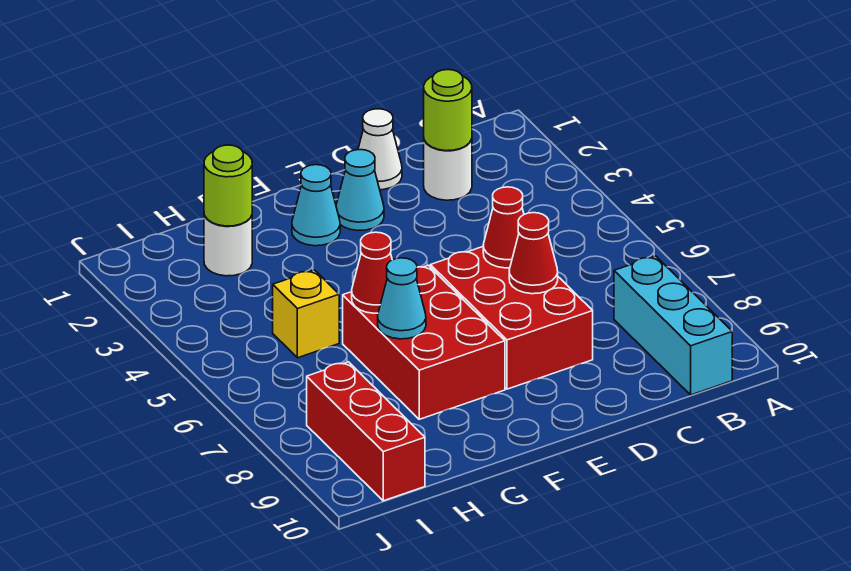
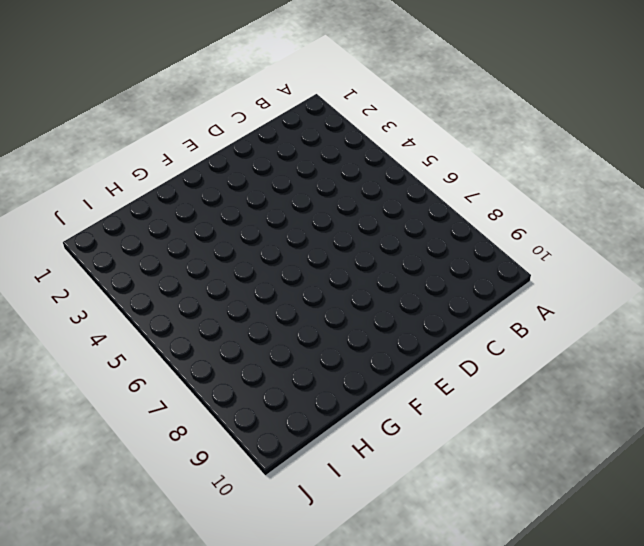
none -> cyan brick B8:B10 level 1
none -> white round brick C2 level 1
none -> white cone D1 level 1

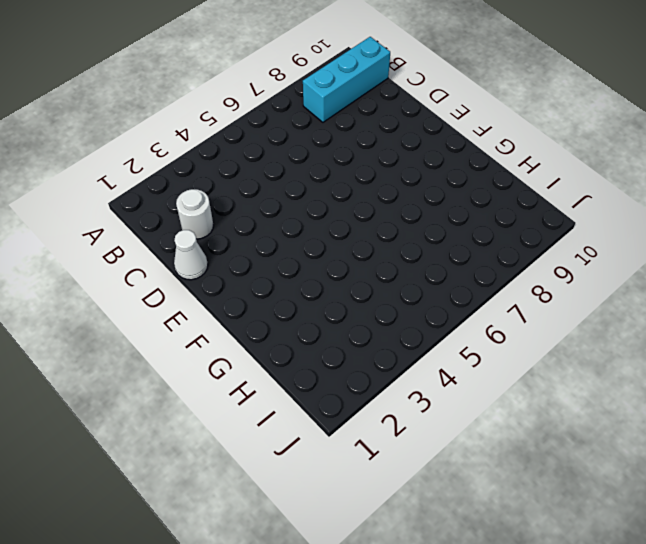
none -> red brick D6:E8 level 1
none -> cyan cone E2 level 1
none -> cyan cone F2 level 1

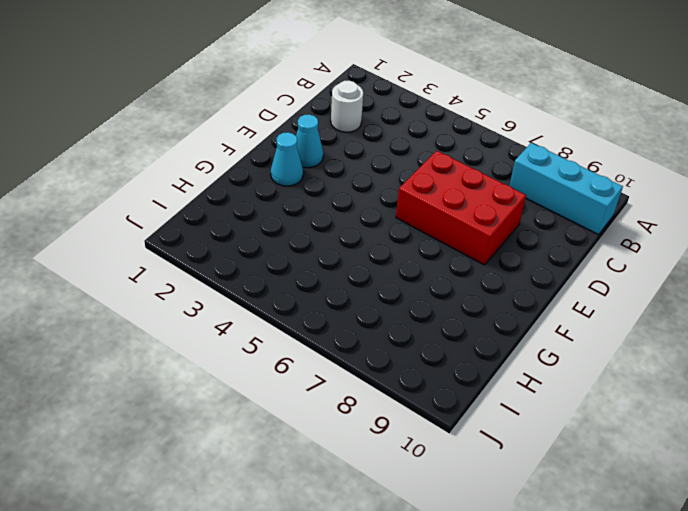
none -> white cone D1 level 1
none -> red brick F6:G8 level 1
none -> white round brick H2 level 1

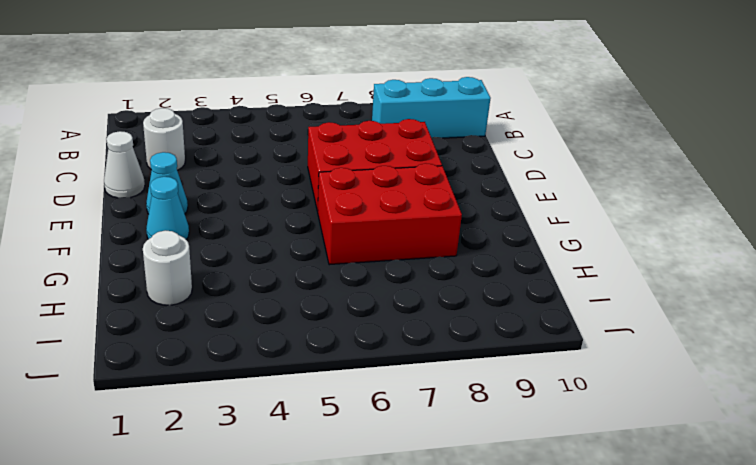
none -> yellow brick H5 level 1
none -> red brick I8:I10 level 1
none -> lime round brick C2 level 2

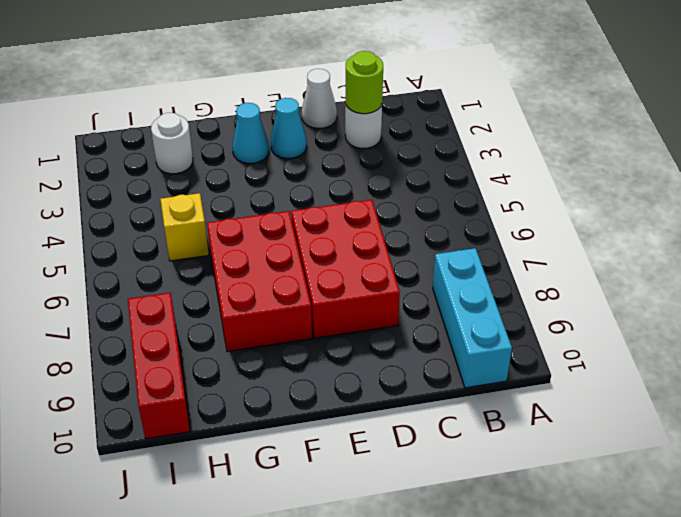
none -> red cone D6 level 2
none -> red cone D7 level 2
none -> red cone G6 level 2

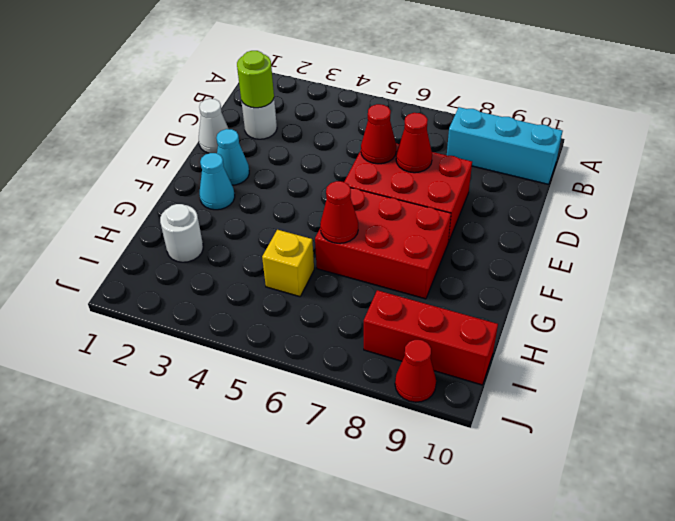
red cone J9 level 1 -> none
none -> cyan cone G7 level 2
none -> lime round brick H2 level 2

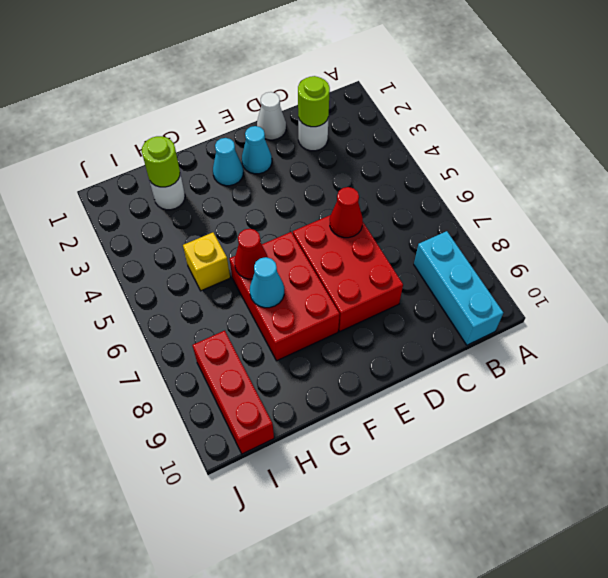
none -> red cone D7 level 2

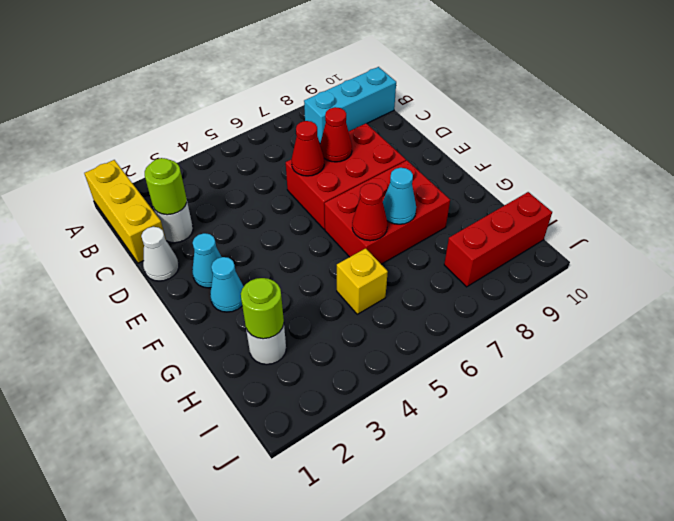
yellow brick A1:C1 level 1 -> none

